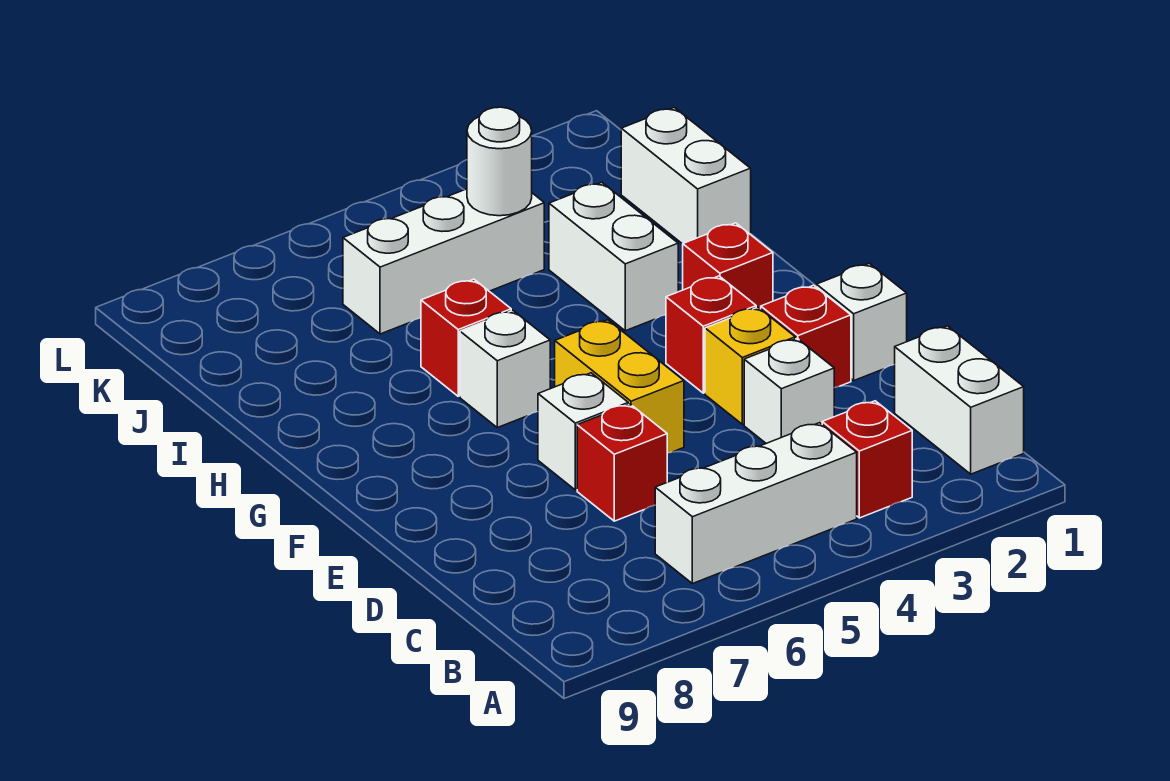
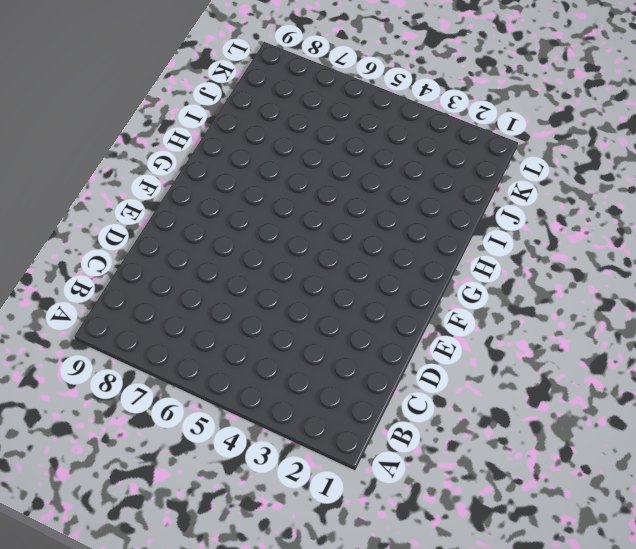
none -> white brick B1:C1 level 1
none -> red brick B3 level 1
none -> white brick B4:B6 level 1

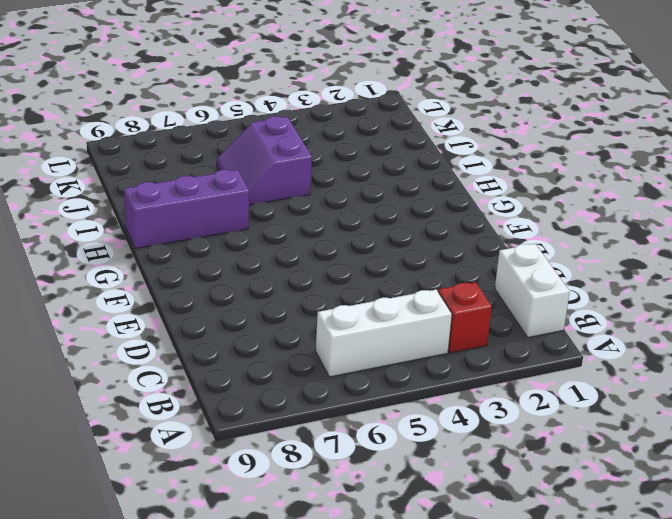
purple brick H7:H9 level 1 -> none
purple slope I5:J6 level 1 top 5 -> white brick J4:J6 level 1
none -> white brick D3 level 1
none -> red brick D6 level 1
none -> white brick E1 level 1

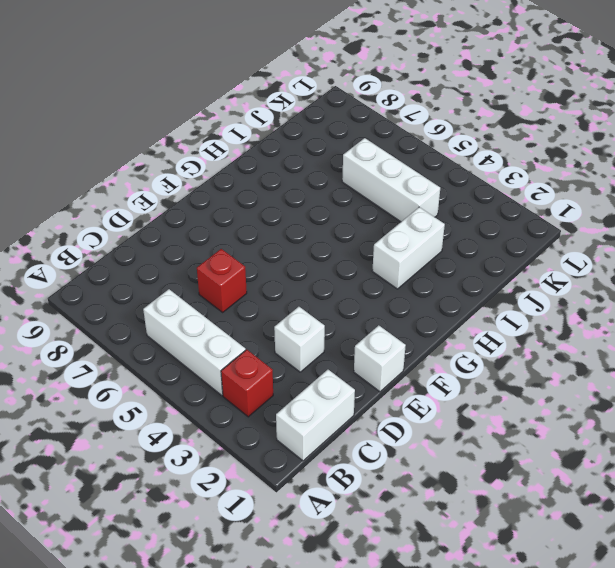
none -> red brick E2 level 1
none -> yellow brick E3 level 1
none -> yellow brick E5:F5 level 1

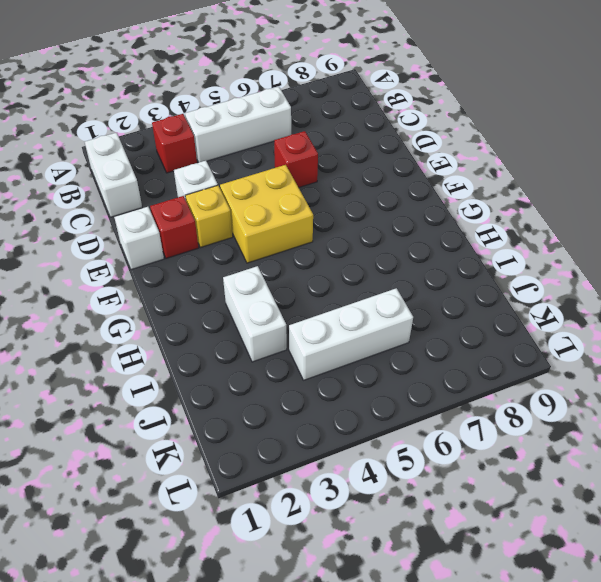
yellow brick E4:F5 level 1 -> yellow brick E5:F5 level 1
none -> white brick E6 level 1
none -> red brick F3 level 1
none -> red brick G2 level 1

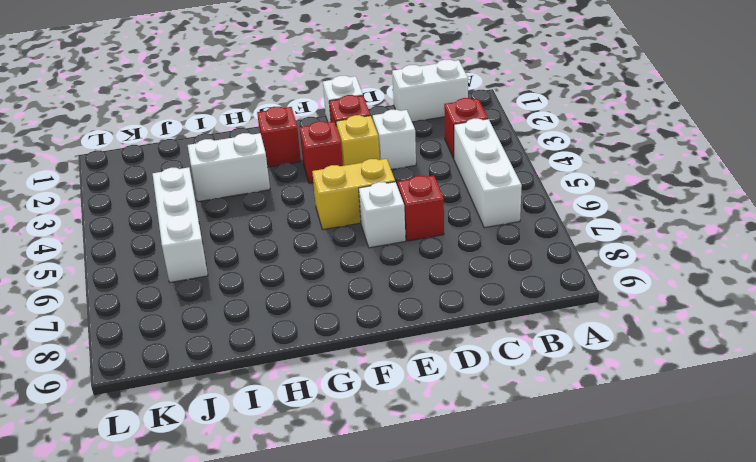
none -> white brick G6 level 1
none -> red brick H6 level 1
none -> white brick I1:J1 level 1

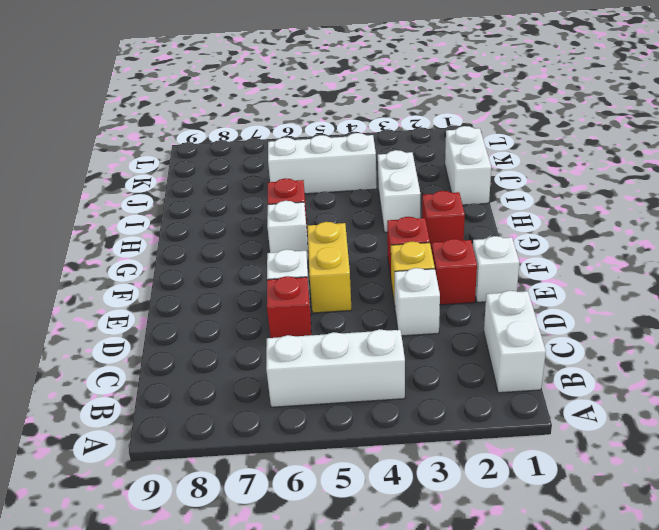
none -> red brick B3 level 1
none -> white round brick J4 level 2

